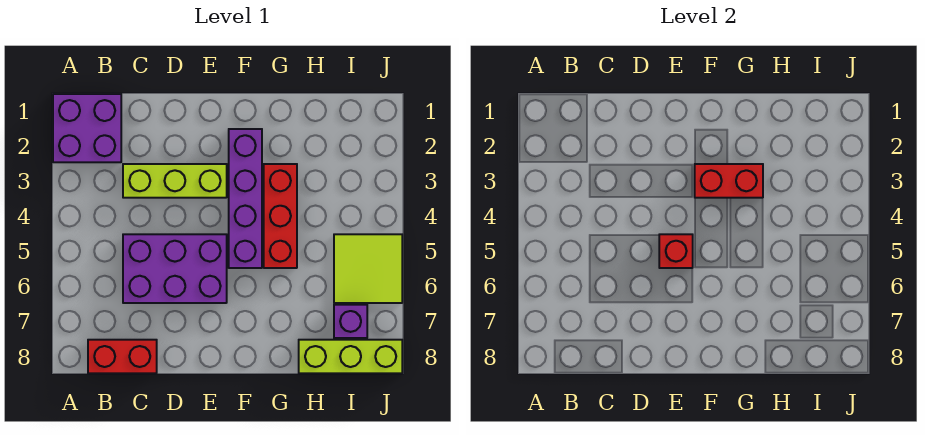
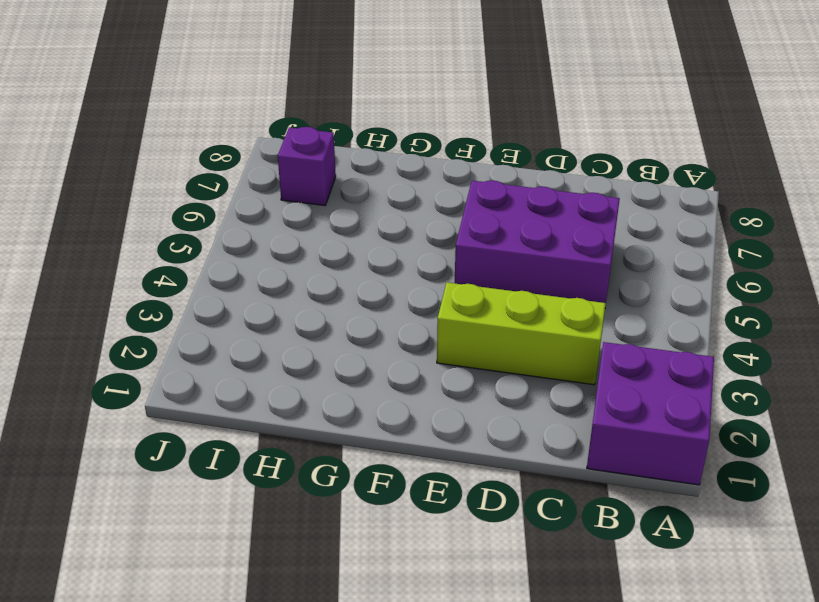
none -> red brick B8:C8 level 1
none -> purple brick F2:F5 level 1

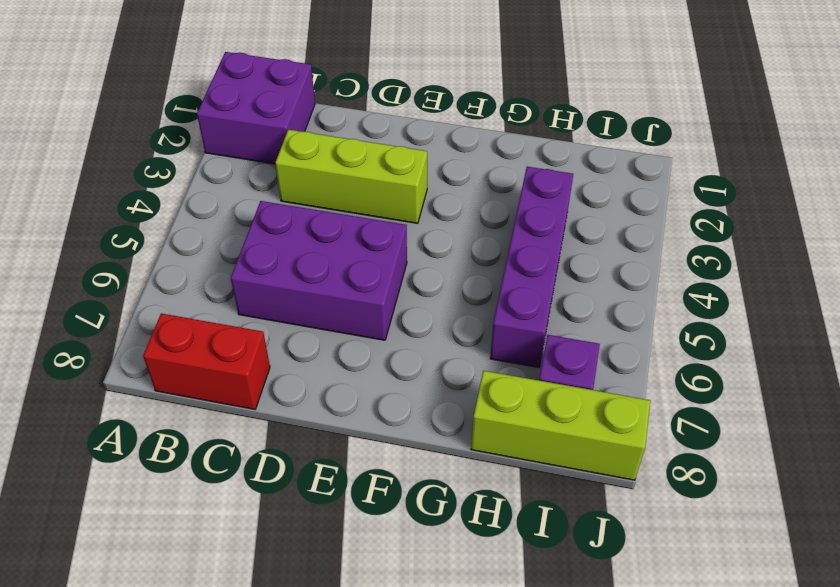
purple brick H3:H6 level 1 -> purple brick F2:F5 level 1
none -> red brick G3:G5 level 1
none -> lime tile I5:J6 level 1

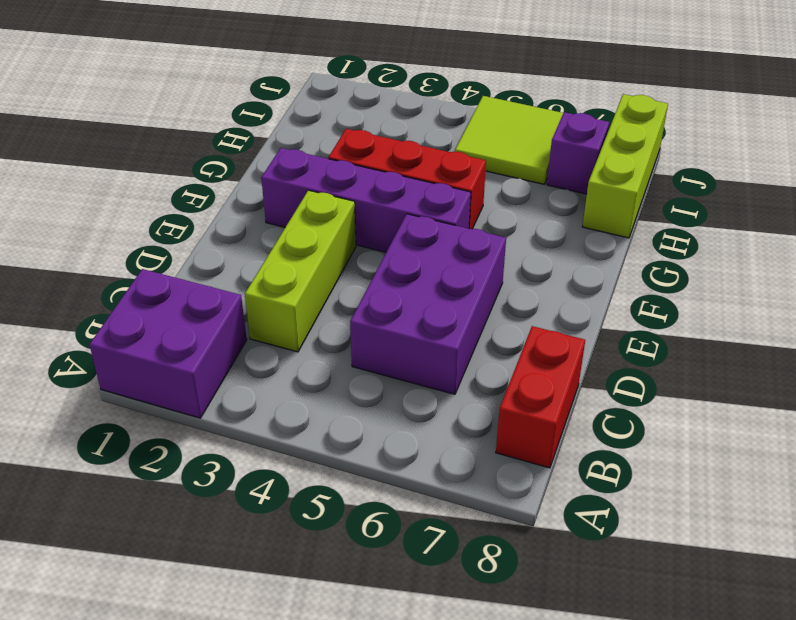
none -> red brick E5 level 2
none -> red brick F3:G3 level 2

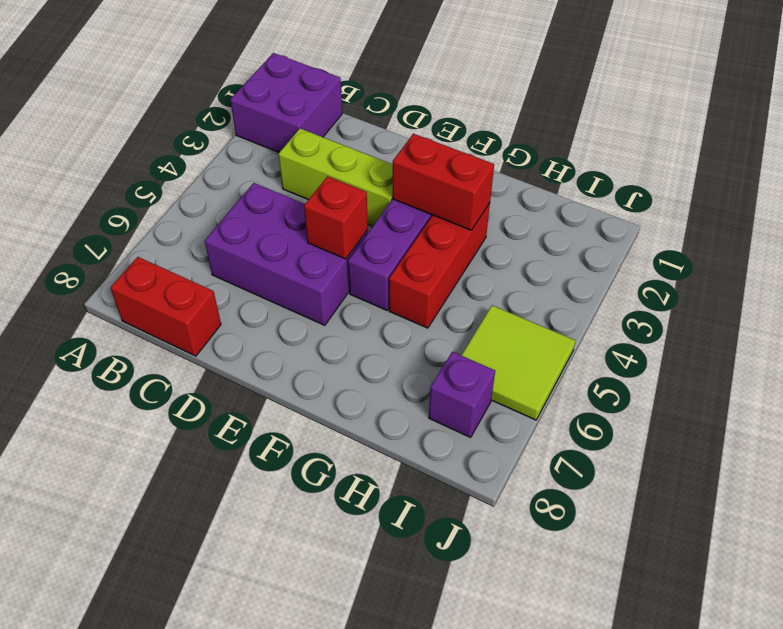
none -> lime brick H8:J8 level 1

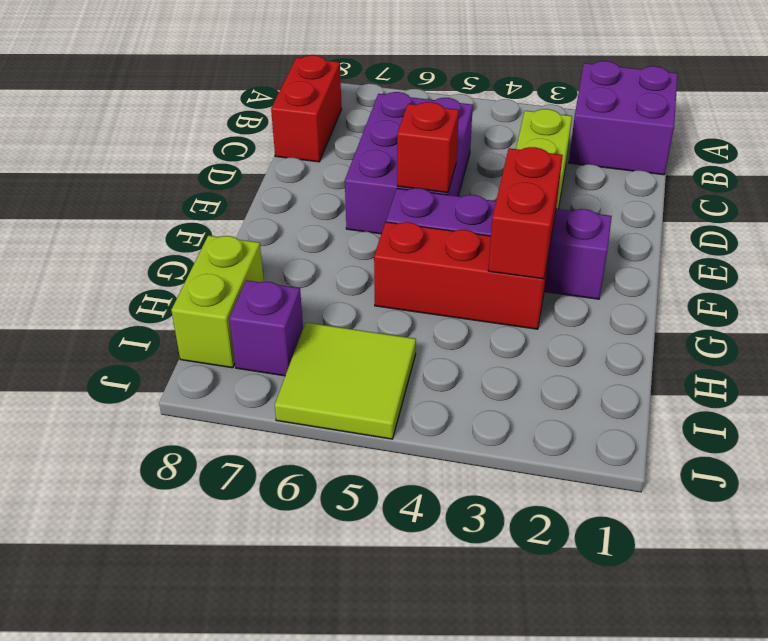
lime brick H8:I8 level 1 -> lime brick H8:J8 level 1

